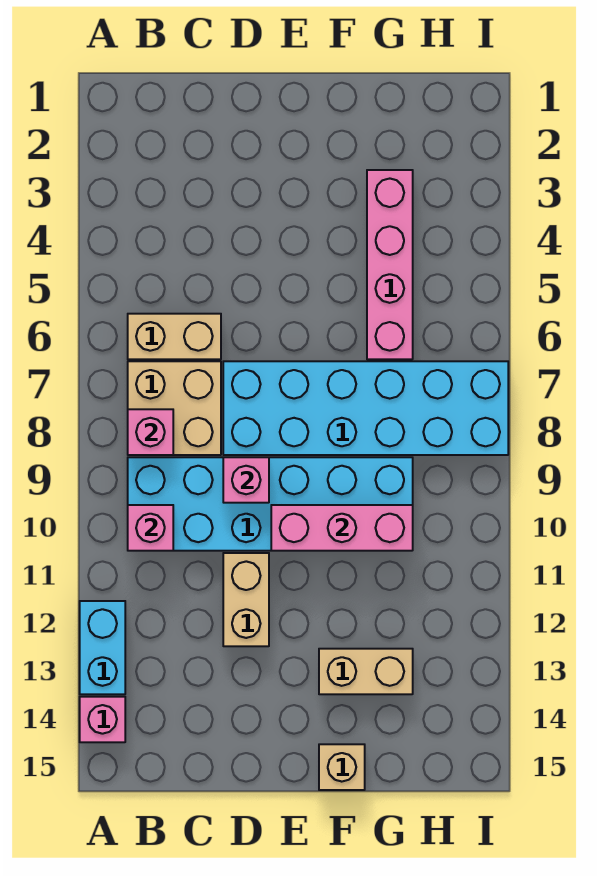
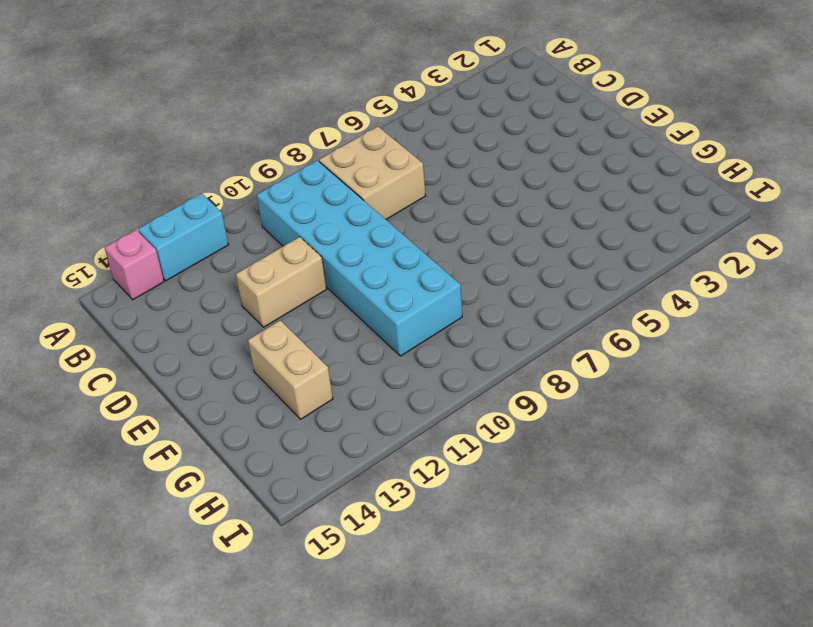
none -> tan brick B6:C6 level 1
none -> cyan brick D7:I8 level 1
none -> tan brick F15 level 1

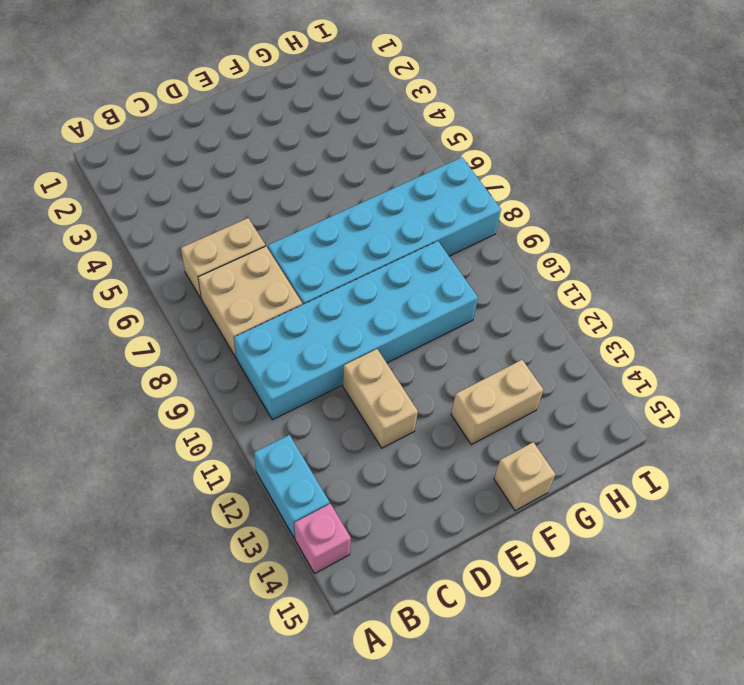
none -> pink brick G3:G6 level 1
none -> pink brick B8 level 2
none -> pink brick B10 level 2

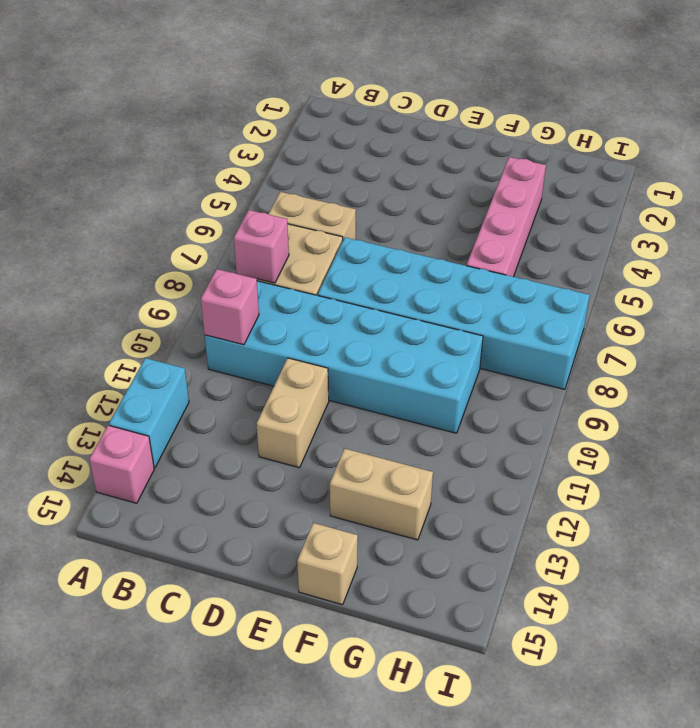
none -> pink brick D9 level 2
none -> pink brick E10:G10 level 2

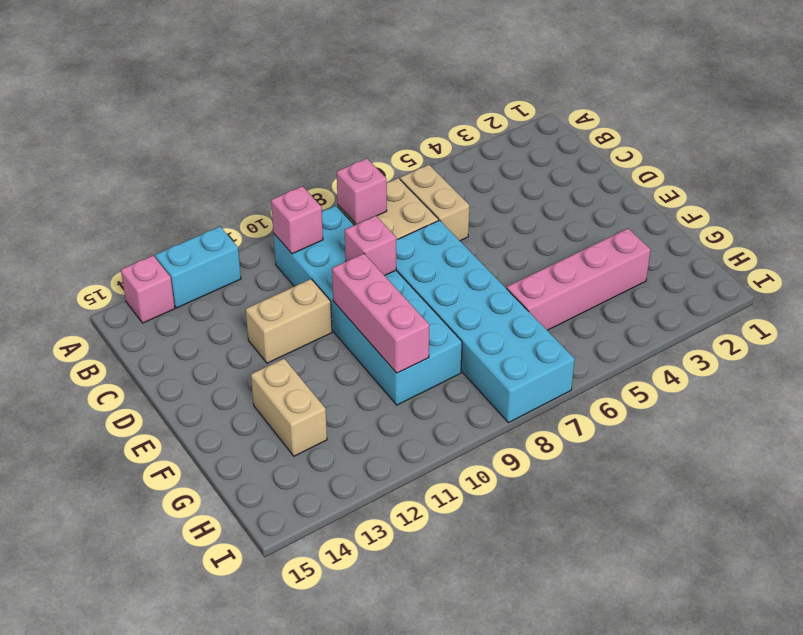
none -> tan brick F15 level 1

